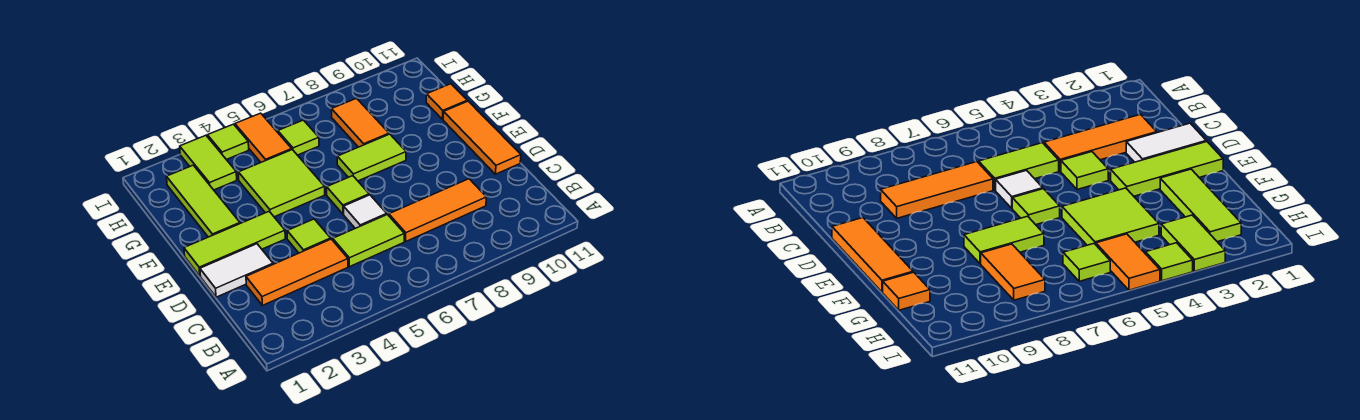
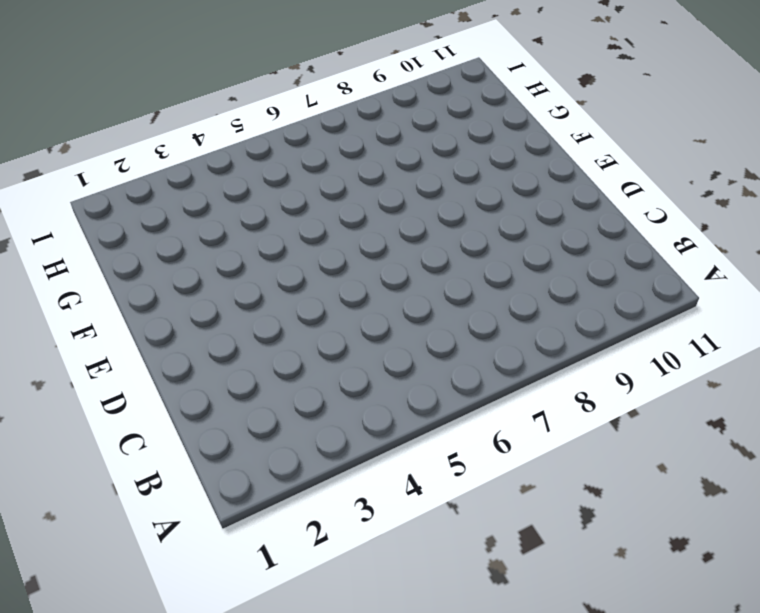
none -> orange tile C2:C4 level 1
none -> lime tile C5:C6 level 1
none -> orange tile C7:C9 level 1

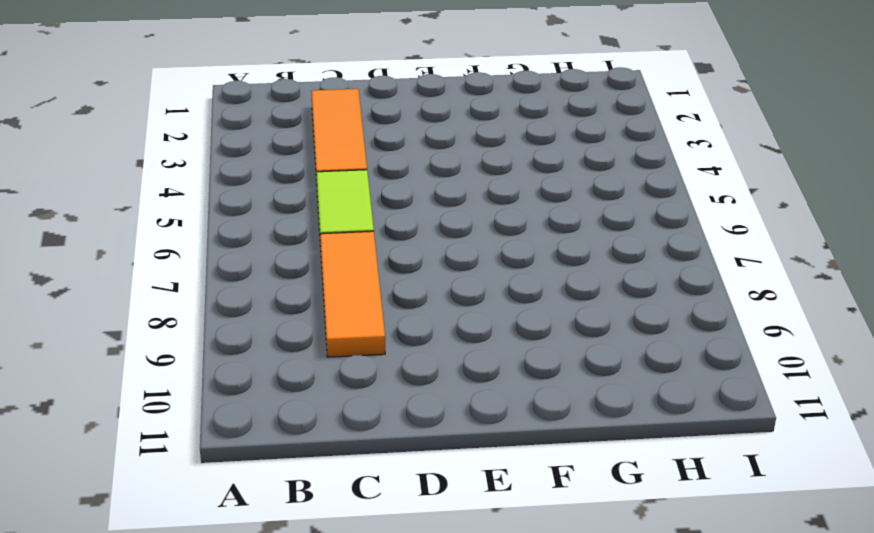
none -> white tile D1:D2 level 1
none -> lime tile D4 level 1
none -> white tile D6 level 1

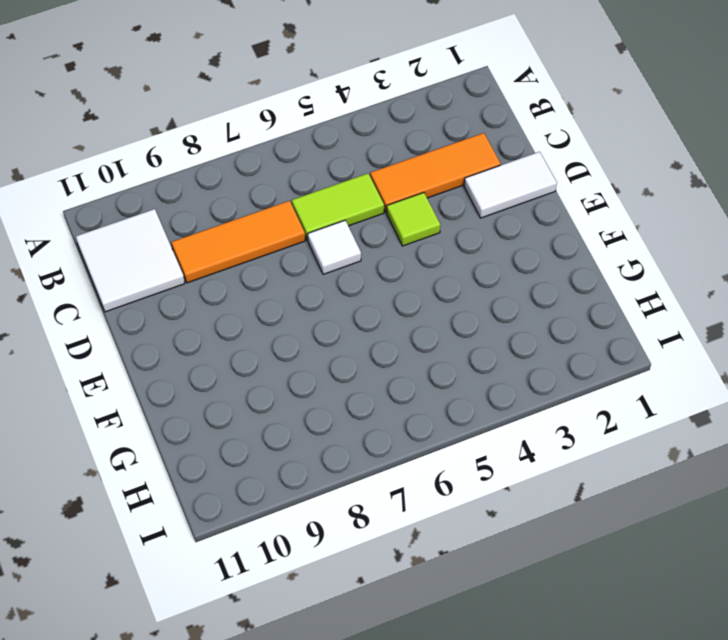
white tile B10:C11 level 1 -> none
none -> orange tile D11:F11 level 1
none -> lime tile E1:E3 level 1
none -> lime tile E6 level 1

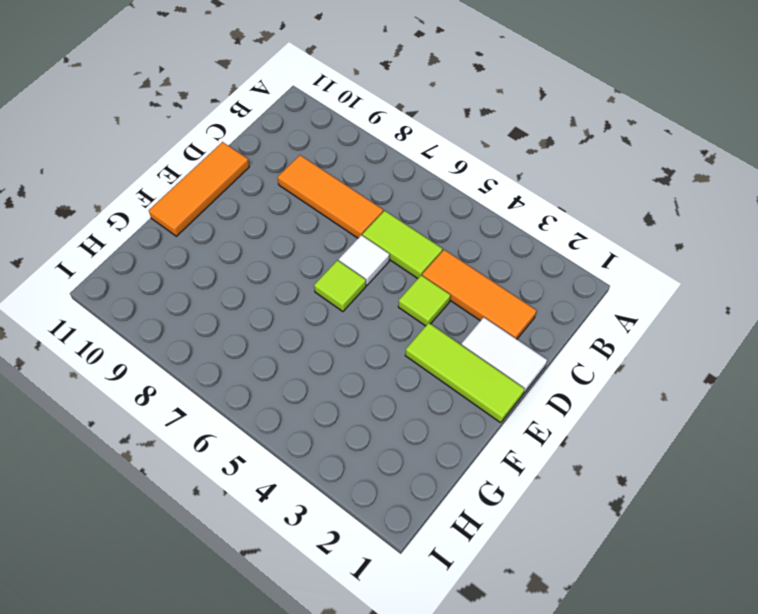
none -> lime tile F2:H2 level 1
none -> lime tile F4:G5 level 1
none -> lime tile F7:F8 level 1

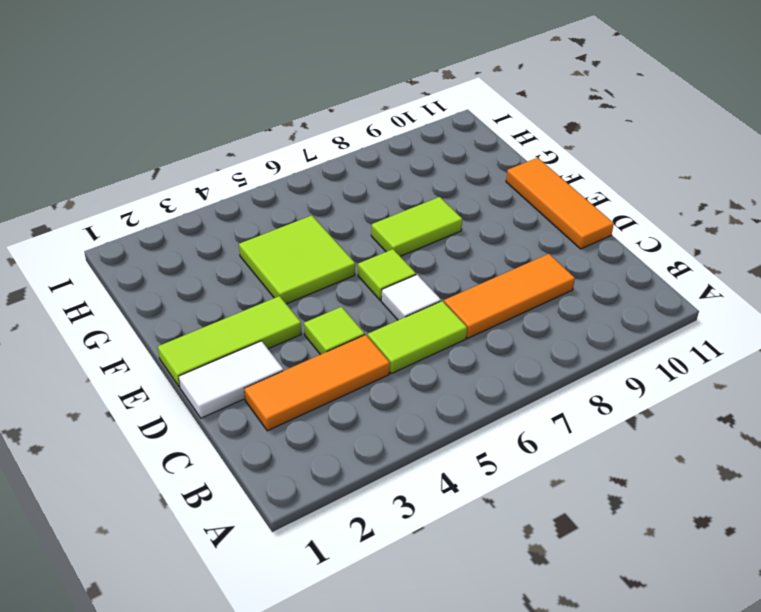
none -> lime tile F2:H2 level 1
none -> orange tile G8:H8 level 1
none -> orange tile G11 level 1

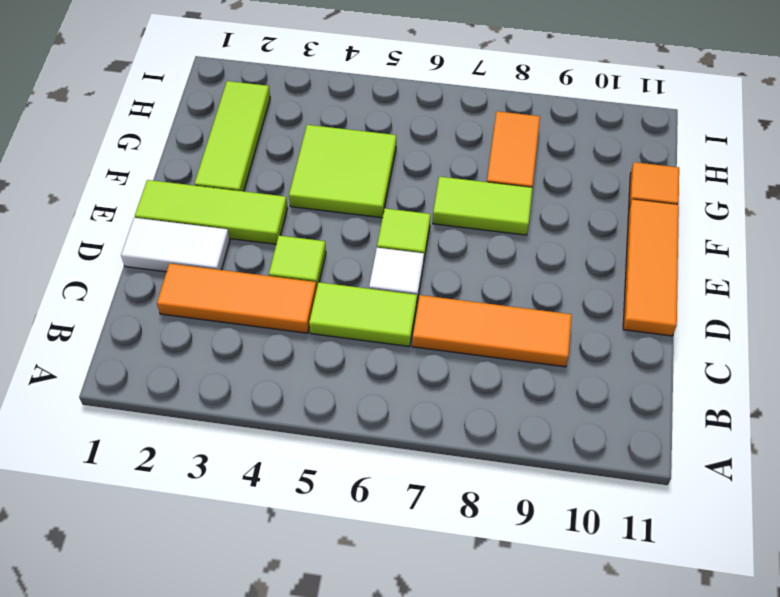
none -> lime tile H3:I3 level 1
none -> orange tile H5:I5 level 1
none -> lime tile H6 level 1

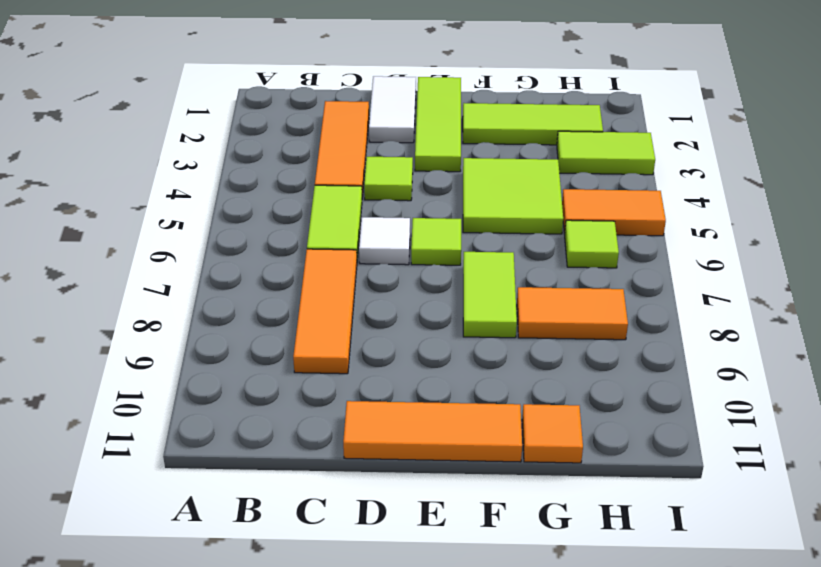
none -> lime tile I4 level 1

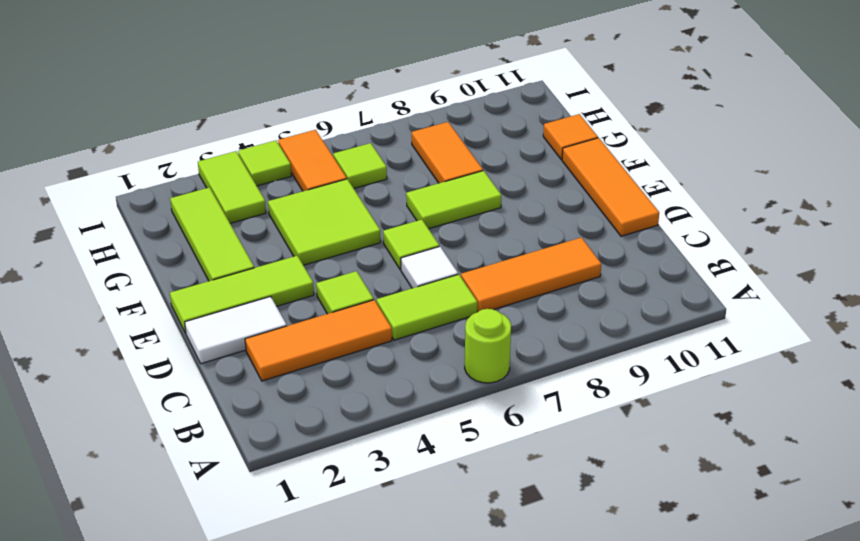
lime round brick A6 level 1 -> none

